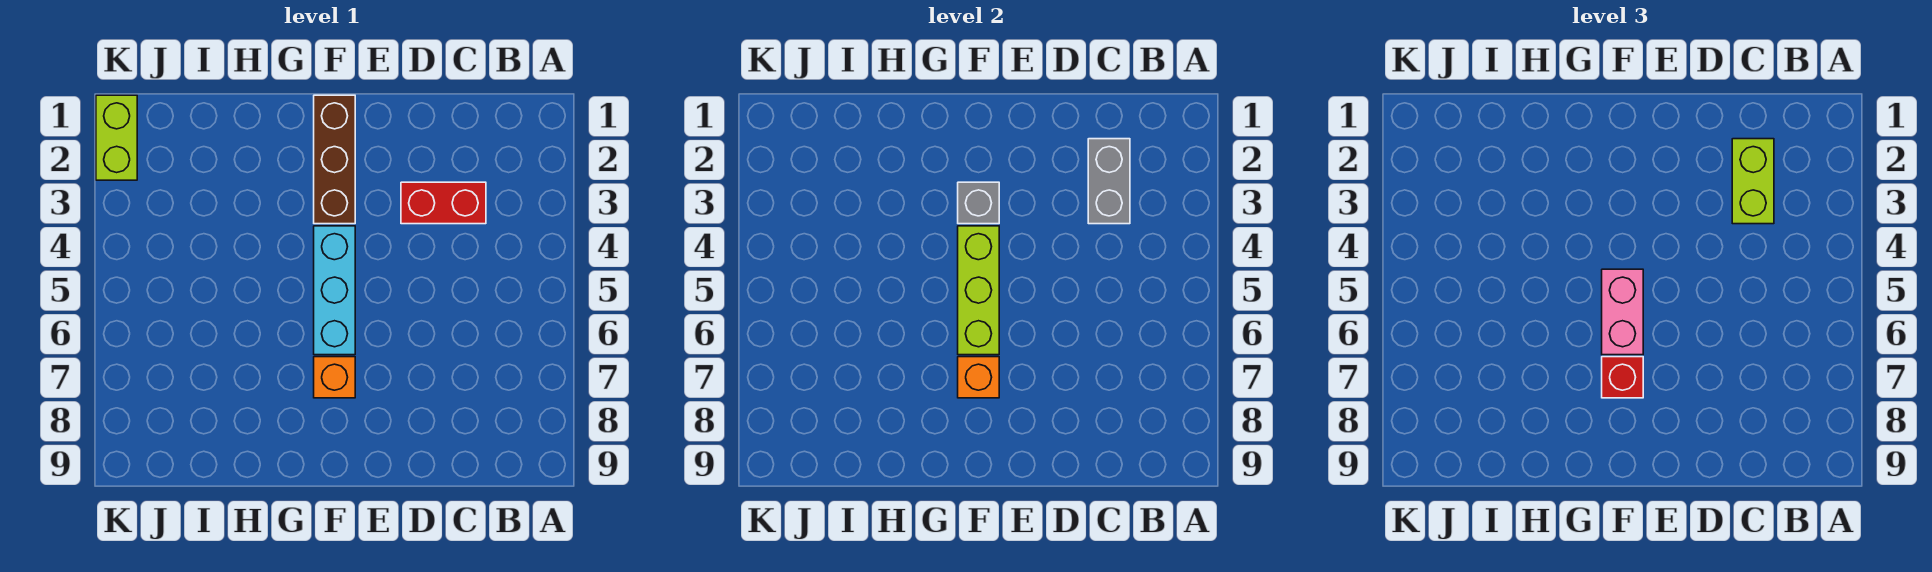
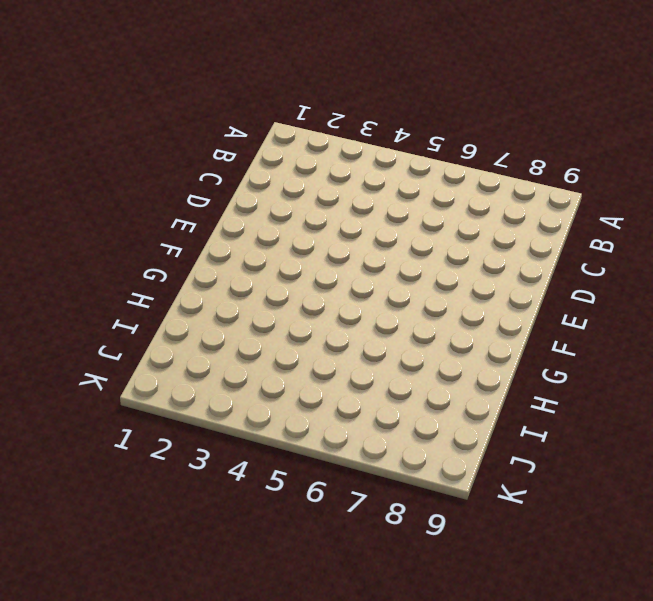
none -> red brick C3:D3 level 1
none -> brown brick F1:F3 level 1
none -> cyan brick F4:F6 level 1

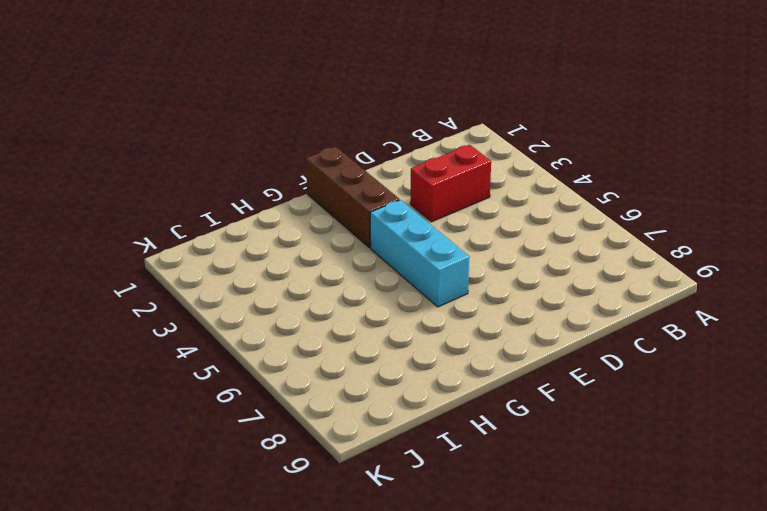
none -> orange brick F7 level 1
none -> lime brick K1:K2 level 1
none -> grey brick C2:C3 level 2

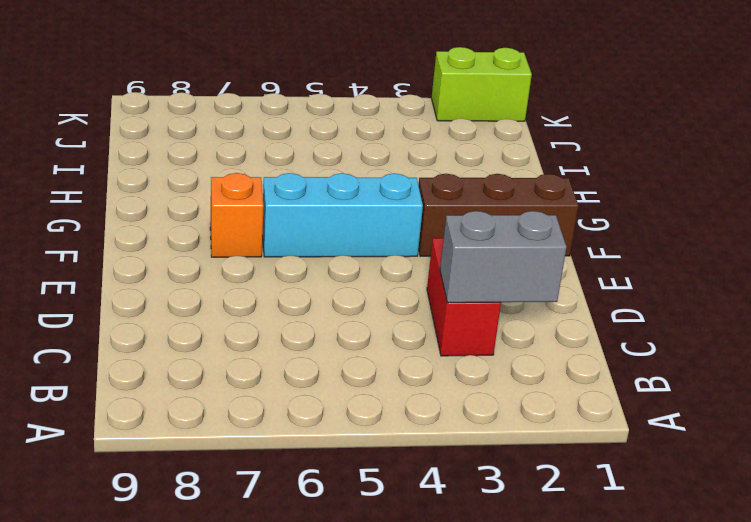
none -> grey brick F3 level 2
none -> lime brick F4:F6 level 2
none -> orange brick F7 level 2

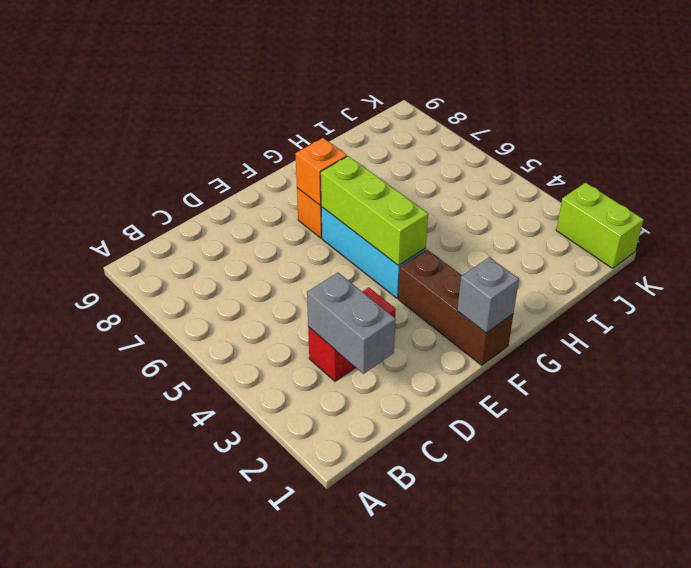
grey brick F1 level 2 -> grey brick F3 level 2
none -> lime brick C2:C3 level 3
none -> pink brick F5:F6 level 3
none -> red brick F7 level 3

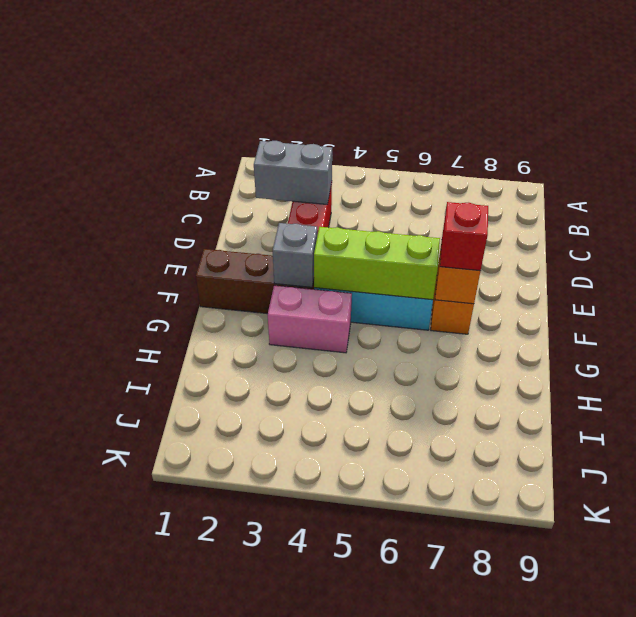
pink brick G3:G4 level 1 -> pink brick F5:F6 level 3
none -> lime brick K1:K2 level 1
none -> lime brick C2:C3 level 3

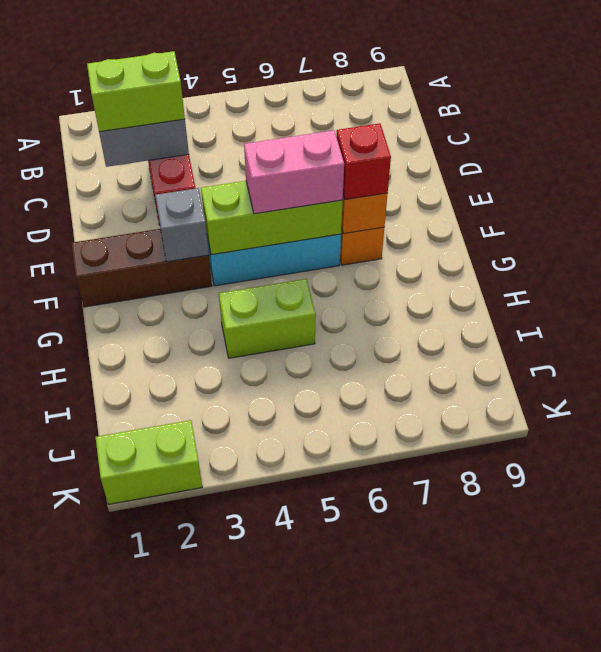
lime brick H4:H5 level 1 -> none

